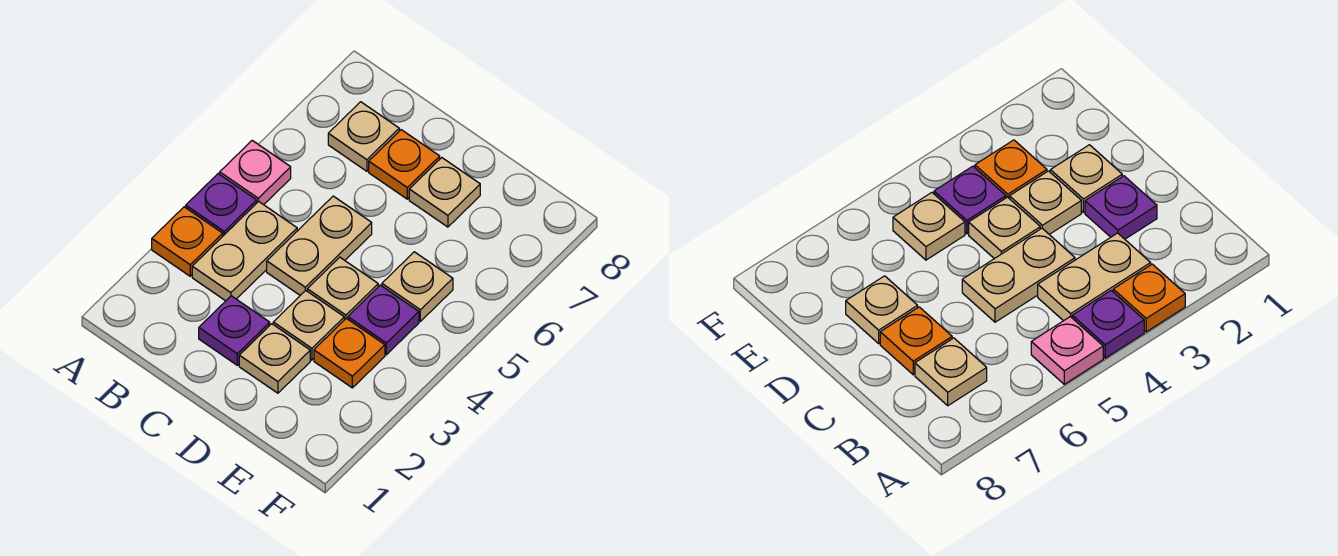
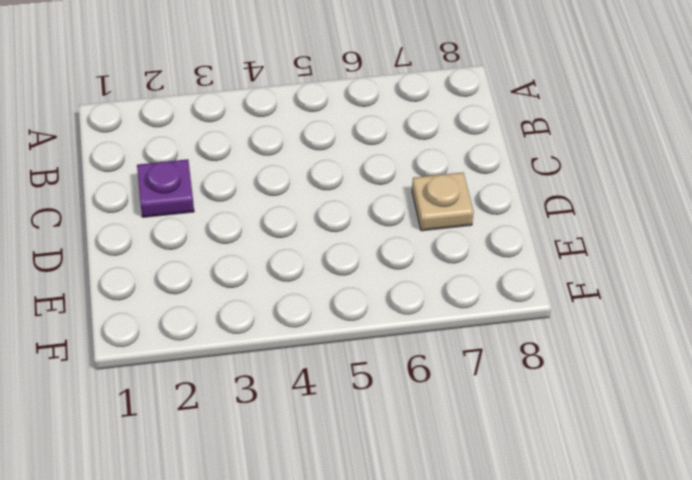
none -> orange plate A3 level 1
none -> purple plate A4 level 1
none -> pink plate A5 level 1

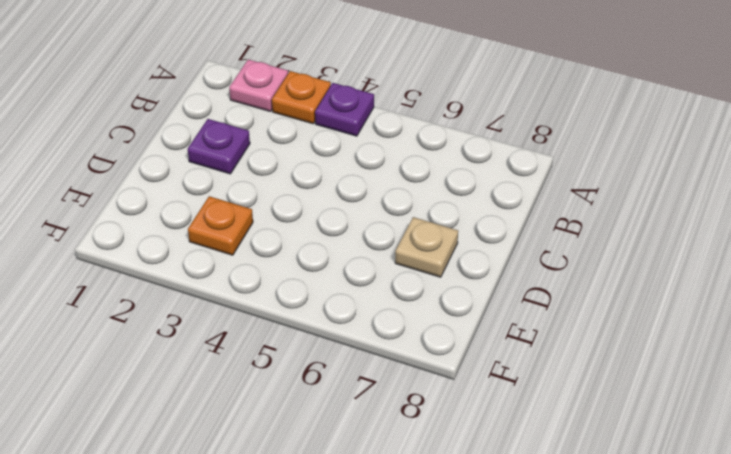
pink plate A2 level 1 -> pink plate A5 level 1
none -> tan plate B3:B4 level 1
none -> tan plate B7 level 1
none -> tan plate C4:C5 level 1

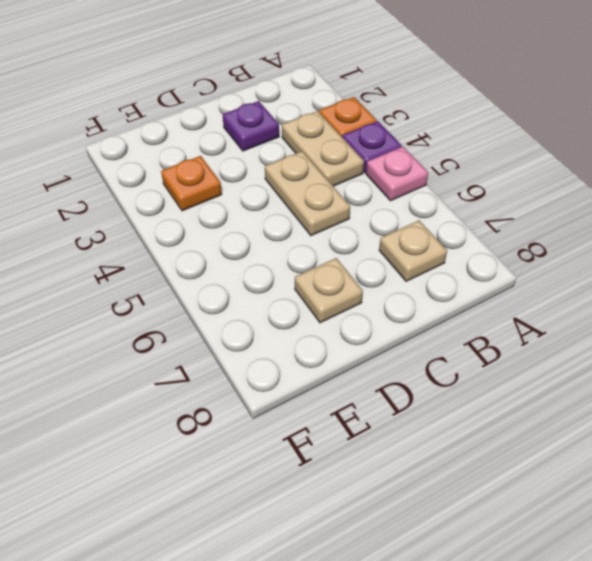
none -> orange plate C7 level 1
none -> tan plate D2 level 1
none -> tan plate D3 level 1

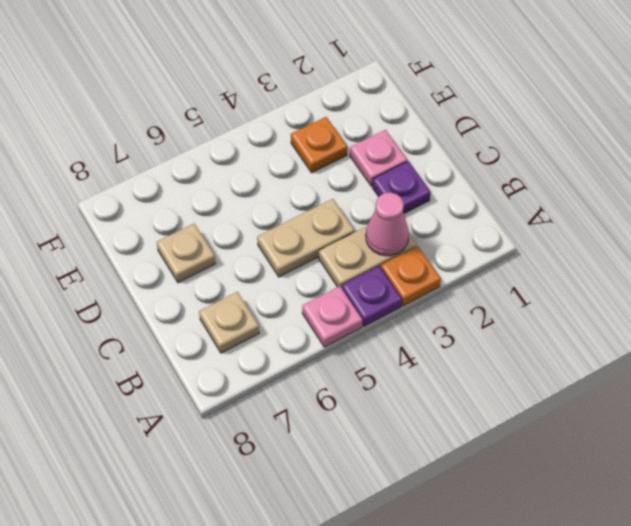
pink cone B3 level 2 -> none
pink plate D2 level 1 -> tan plate D2 level 1
none -> orange plate C7 level 1
none -> tan plate D3 level 1
none -> tan plate D4 level 1

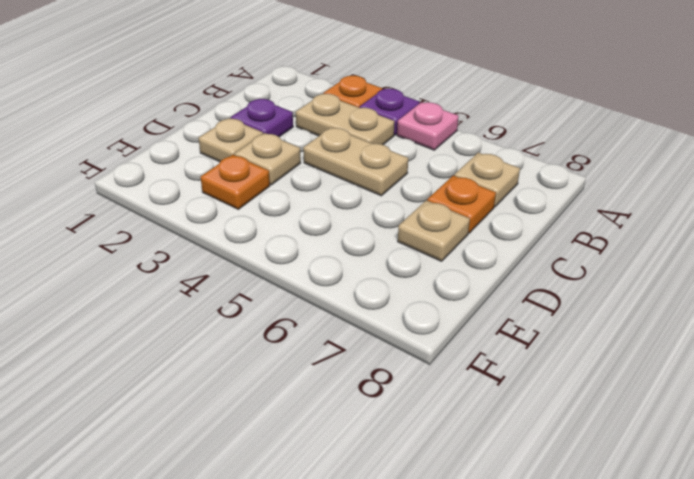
none -> tan plate D4 level 1
none -> purple plate E4 level 1
none -> tan plate E5 level 1

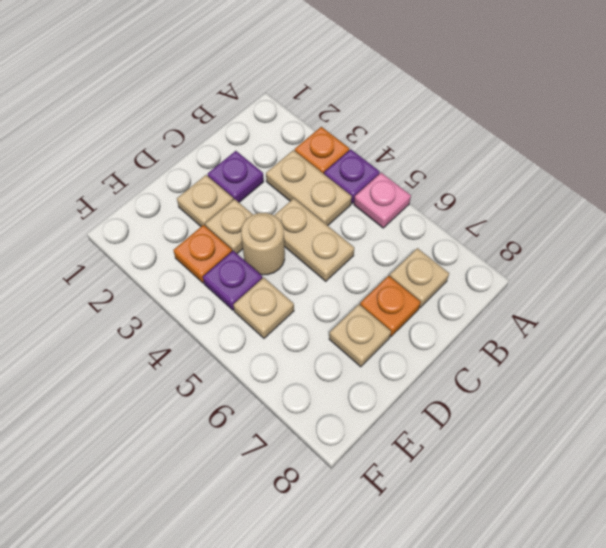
tan round brick D4 level 1 -> tan plate D4 level 1

